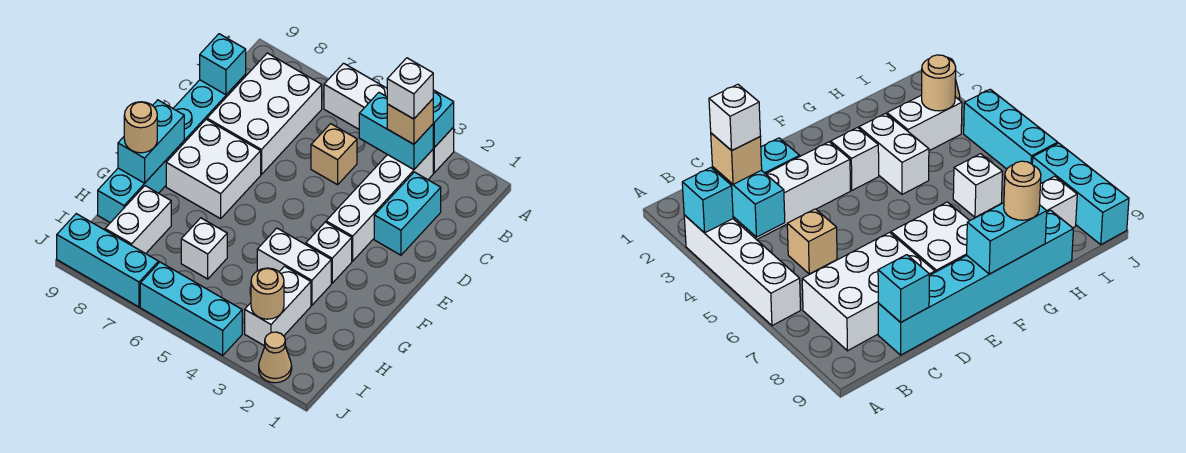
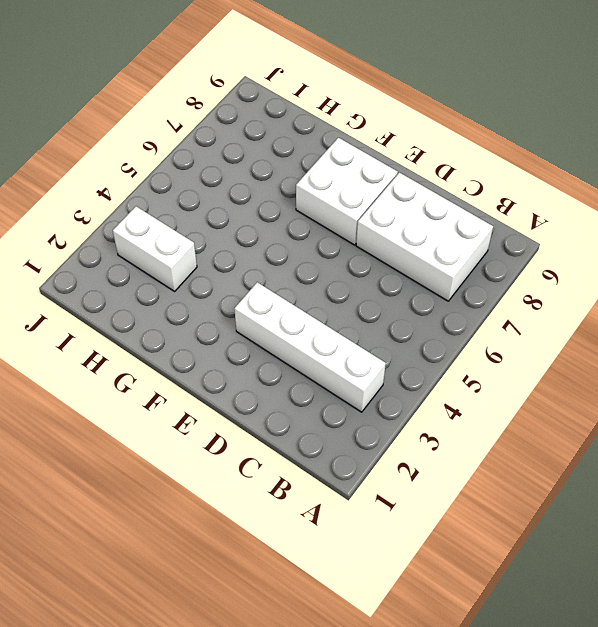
none -> white brick A3:A6 level 1
none -> cyan brick C2:D2 level 1
none -> tan brick C5 level 1

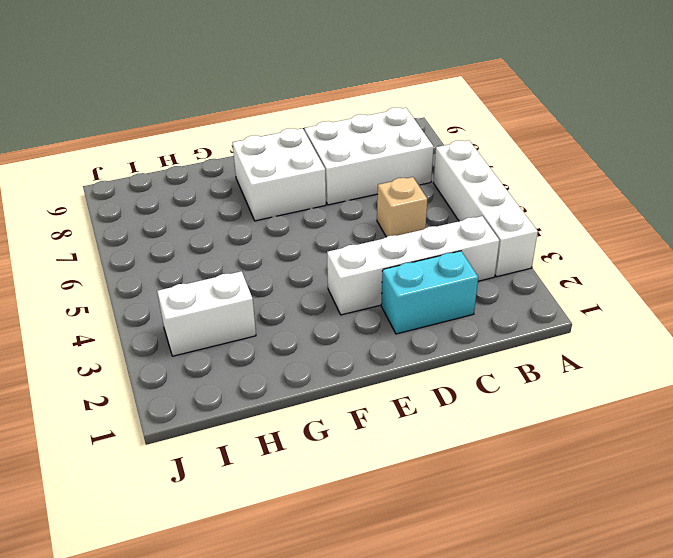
none -> cyan brick C9:H9 level 1
none -> white brick F3 level 1
none -> white brick G3:G4 level 1

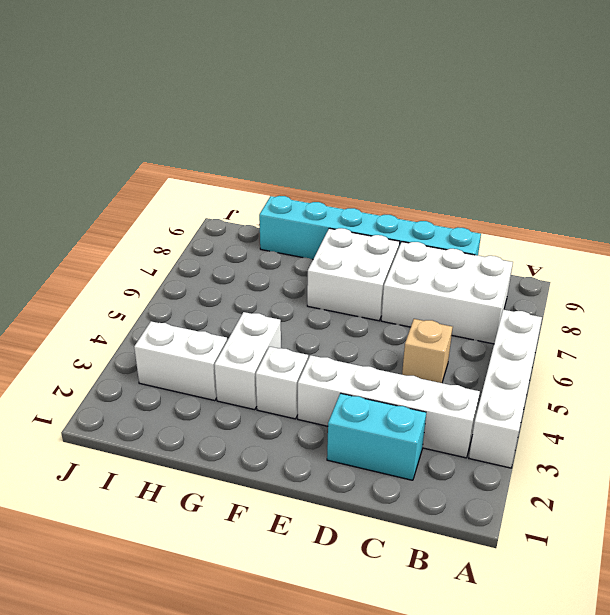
none -> white brick H6 level 1
none -> white brick H8:I8 level 1
none -> tan cone J2 level 1

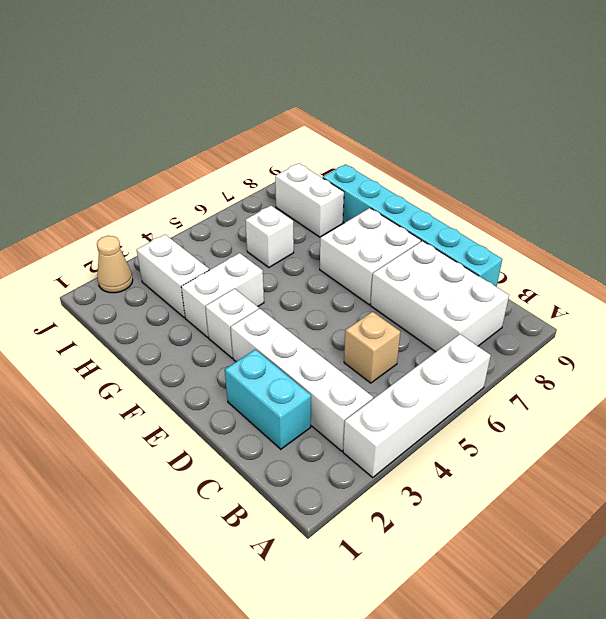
none -> cyan brick J4:J6 level 1
none -> cyan brick J7:J9 level 1
none -> cyan brick A3 level 2

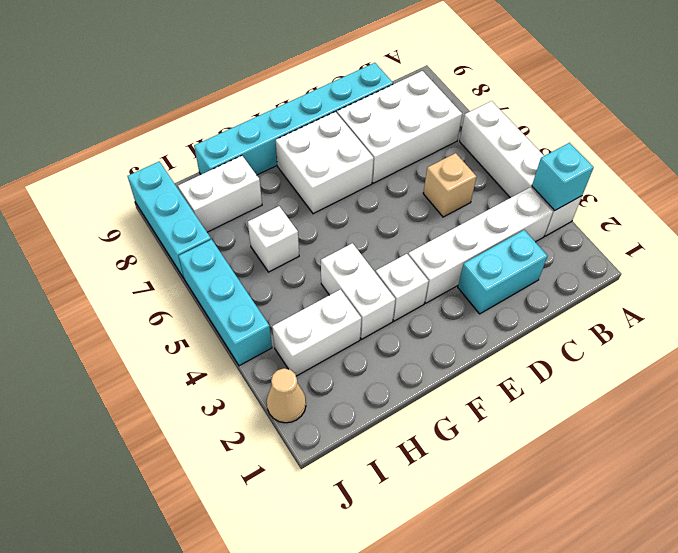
none -> cyan brick B3:B4 level 2
none -> cyan brick C9 level 2
none -> cyan brick F9:G9 level 2

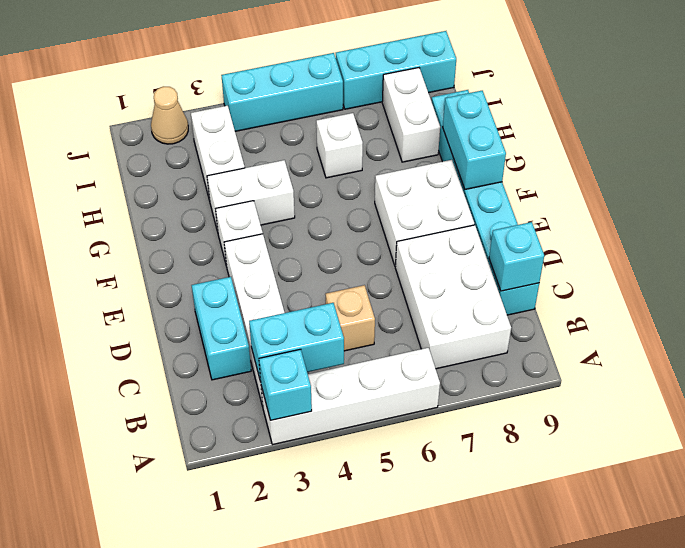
none -> tan round brick I3 level 2
none -> tan brick B3 level 3
none -> tan round brick G9 level 3

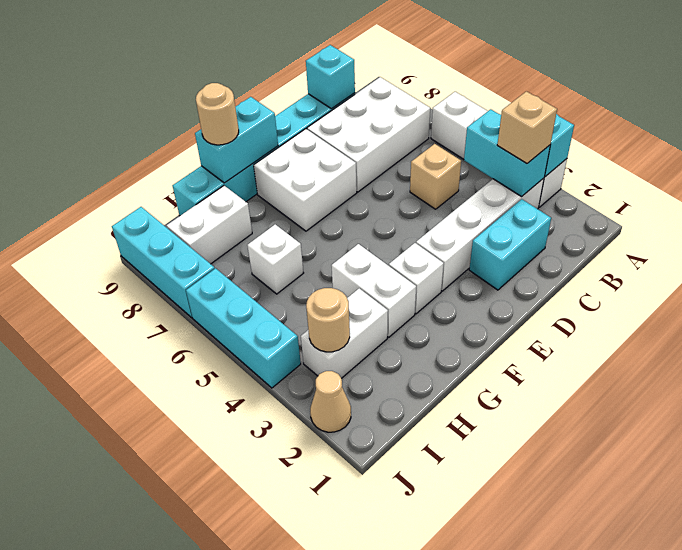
none -> white brick B3 level 4

